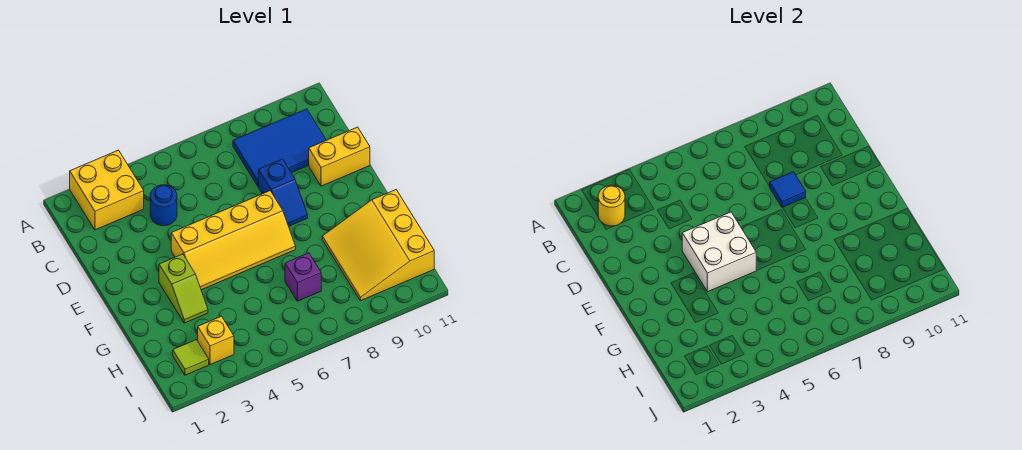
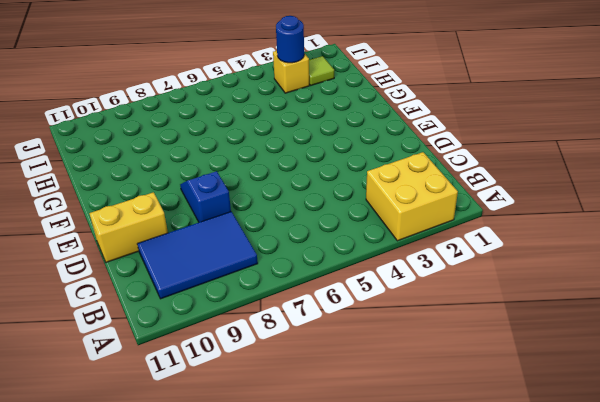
blue round brick I3 level 2 -> blue round brick C4 level 1
none -> yellow slope E4:F7 level 1 top E
none -> lime slope F3:G3 level 1 top F
none -> yellow slope G9:I11 level 1 top 11

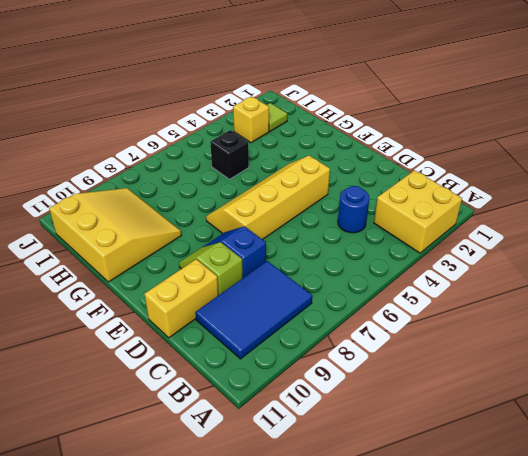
lime slope D9:E9 level 1 top D -> lime slope F3:G3 level 1 top F
black brick H5 level 1 -> none
none -> purple brick H7 level 1
none -> yellow round brick B2 level 2
none -> blue tile D8 level 2

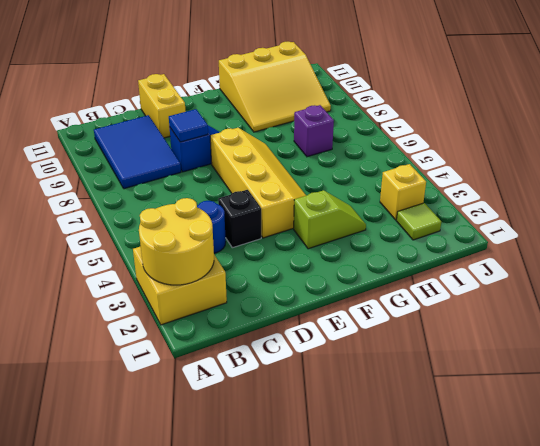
yellow round brick A2:B3 level 2 -> yellow round brick B2 level 2
black brick D4 level 1 -> none
none -> white brick E4:F5 level 2

